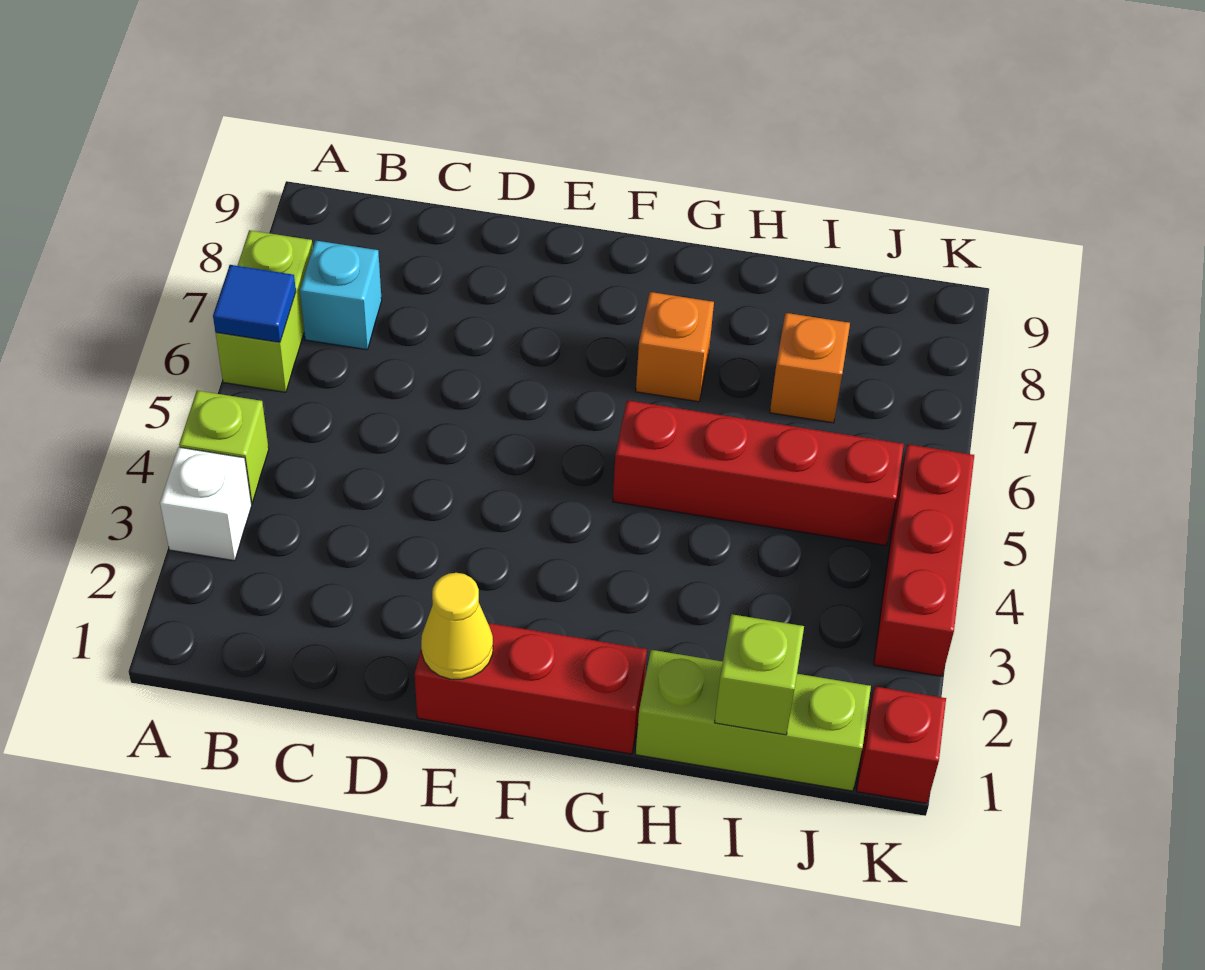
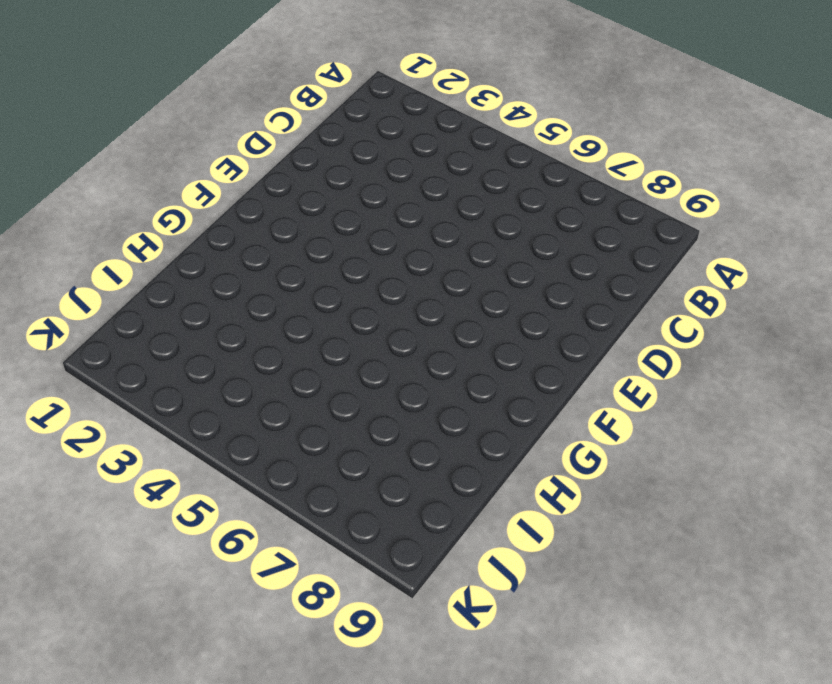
none -> white brick A3 level 1
none -> lime brick A4 level 1
none -> lime brick A6:A7 level 1

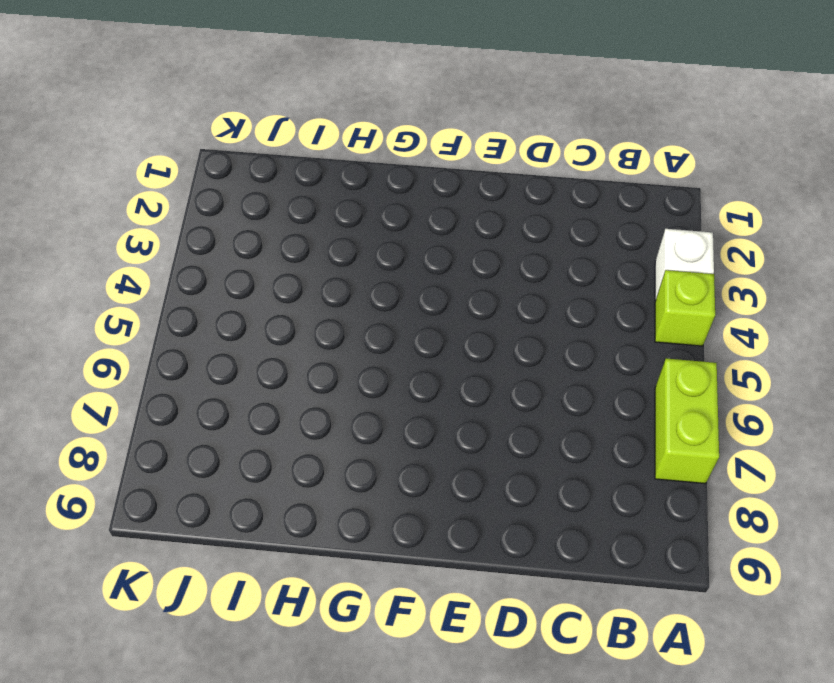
none -> cyan brick B7 level 1
none -> red brick E1:G1 level 1
none -> red brick G5:J5 level 1

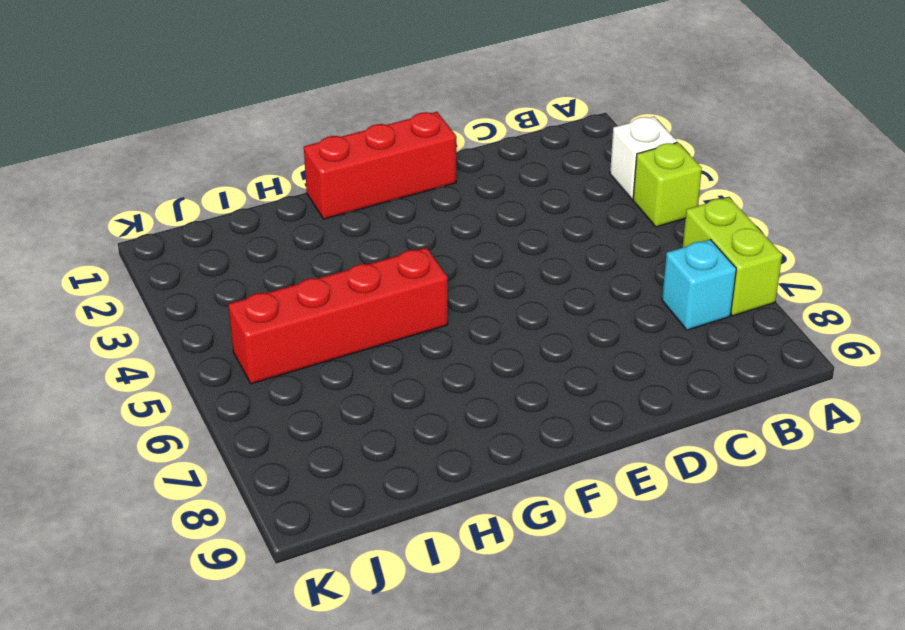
none -> orange brick G7 level 1
none -> lime brick H1:J1 level 1
none -> orange brick I7 level 1

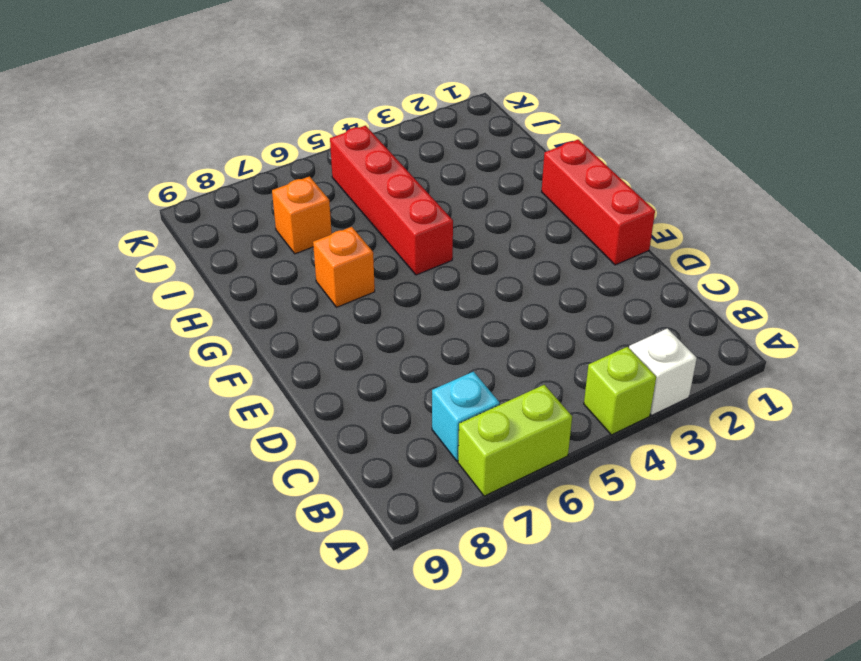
none -> lime brick H1:J1 level 1
none -> red brick K1 level 1
none -> red brick K3:K5 level 1

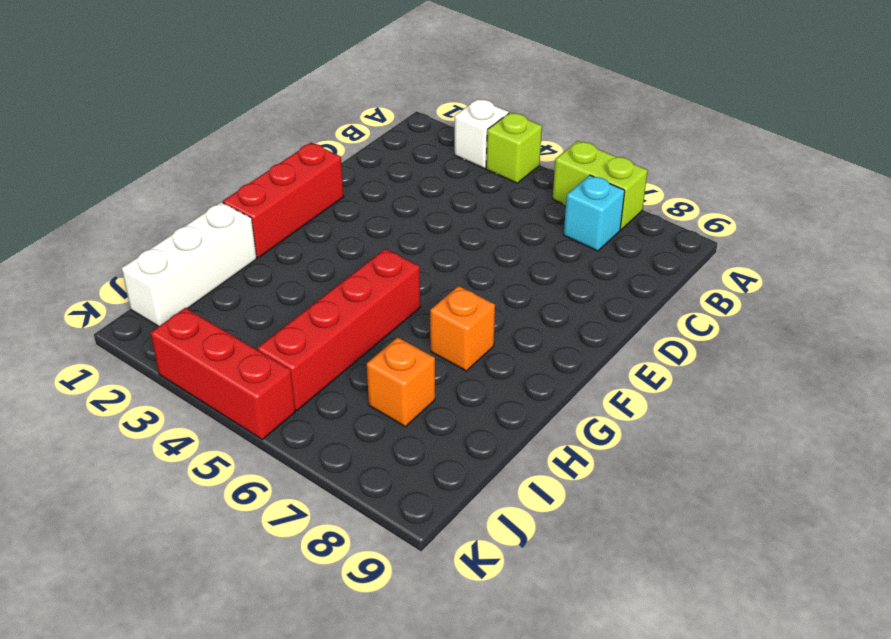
white brick H1:J1 level 1 -> lime brick H1:J1 level 1
none -> red brick K1 level 1
none -> blue tile A6 level 2
none -> yellow cone E1 level 2

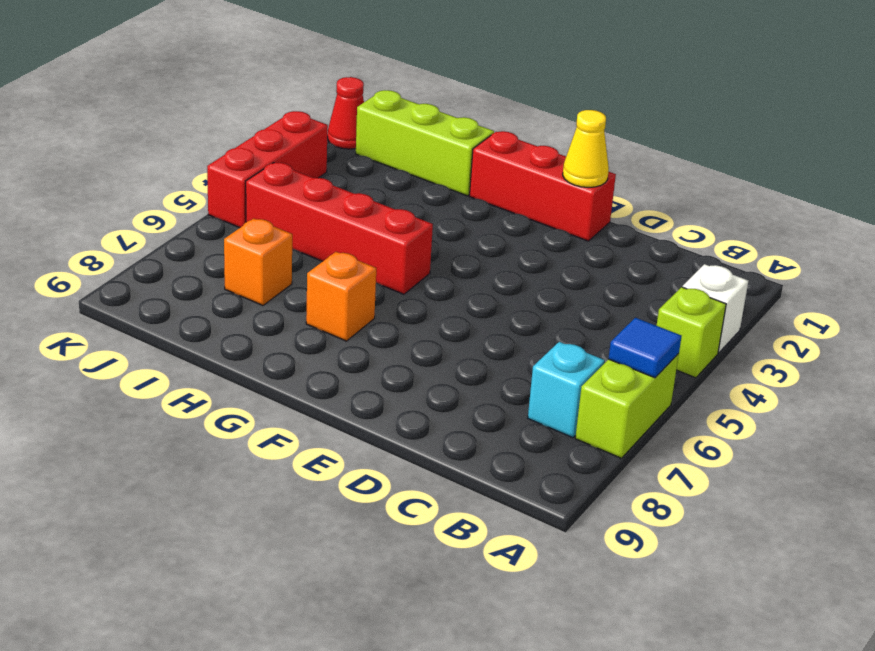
red cone K1 level 1 -> red brick K1 level 1
none -> lime brick I1 level 2

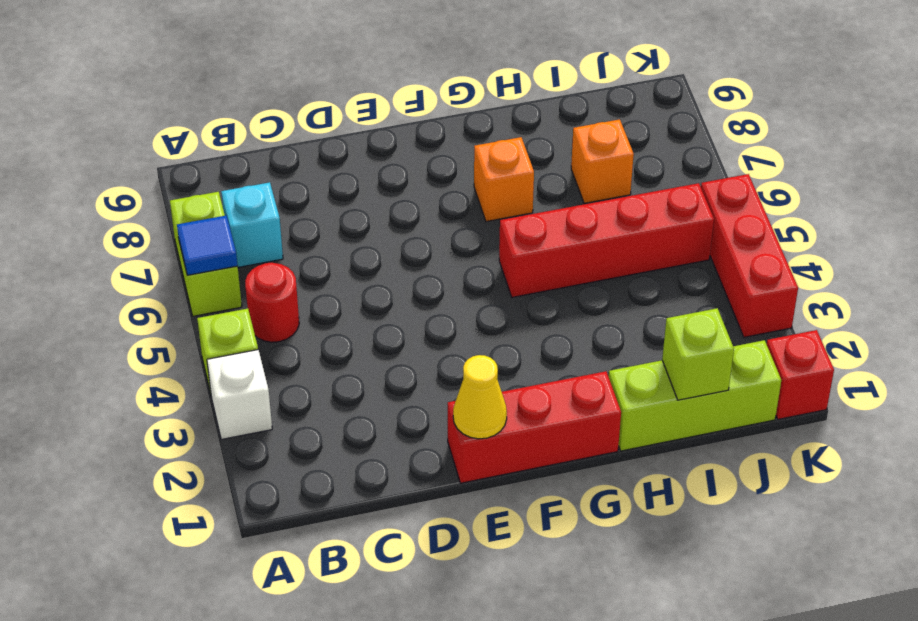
red round brick B5 level 1 -> none

